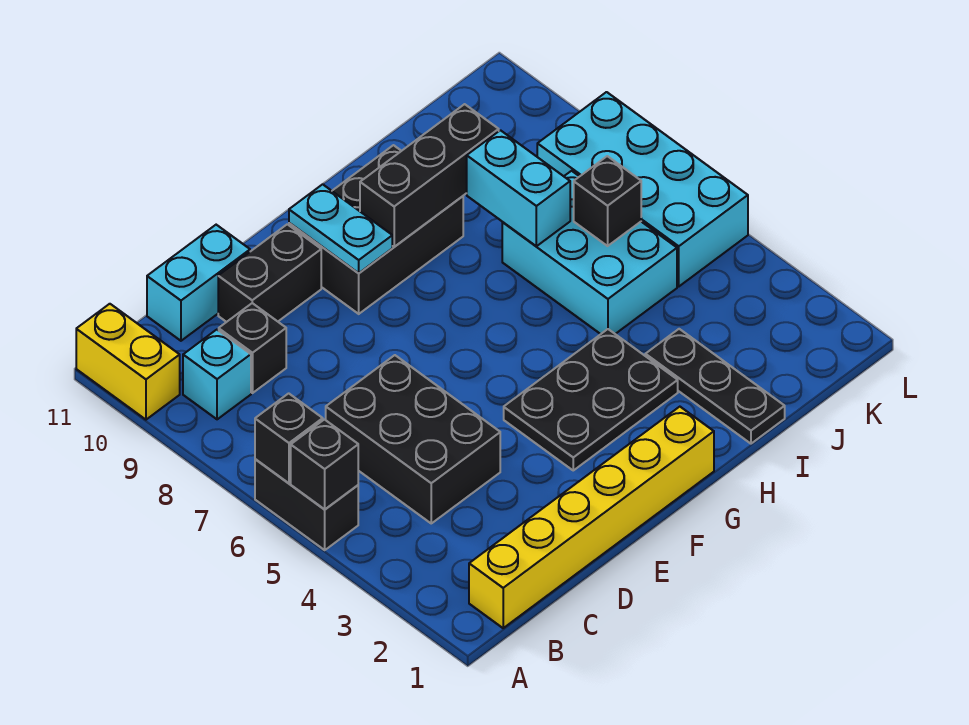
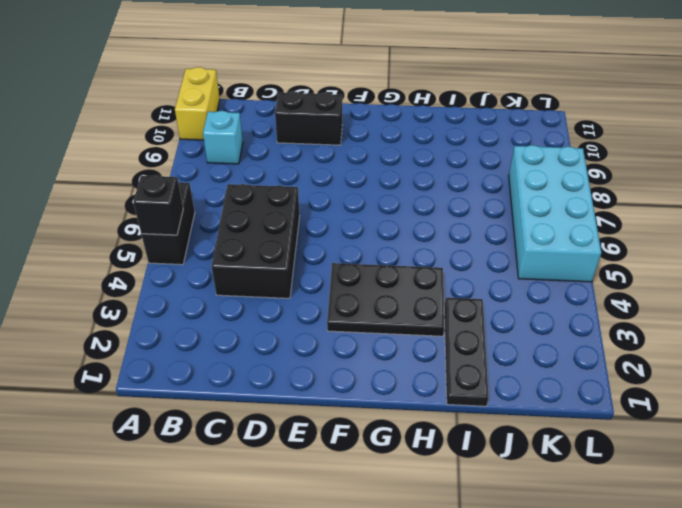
none -> yellow brick B1:G1 level 1
none -> black brick C9 level 1
none -> cyan brick C11:D11 level 1

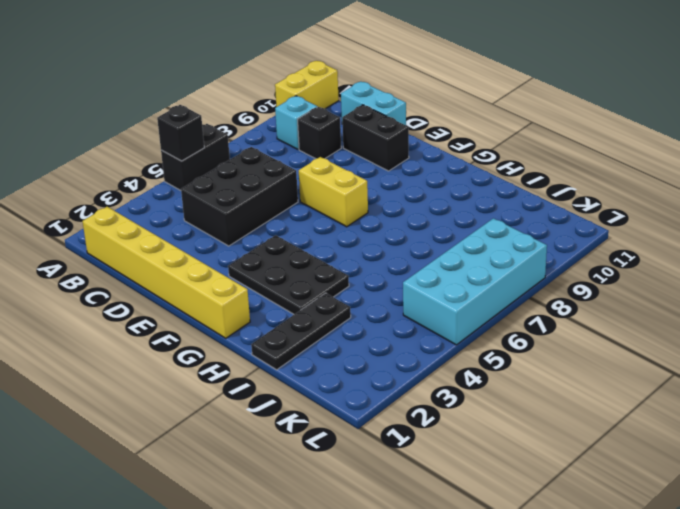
yellow brick E7:F7 level 1 -> none
none -> black brick F9:H10 level 1
none -> cyan brick I5:J7 level 1
none -> black brick A6 level 2

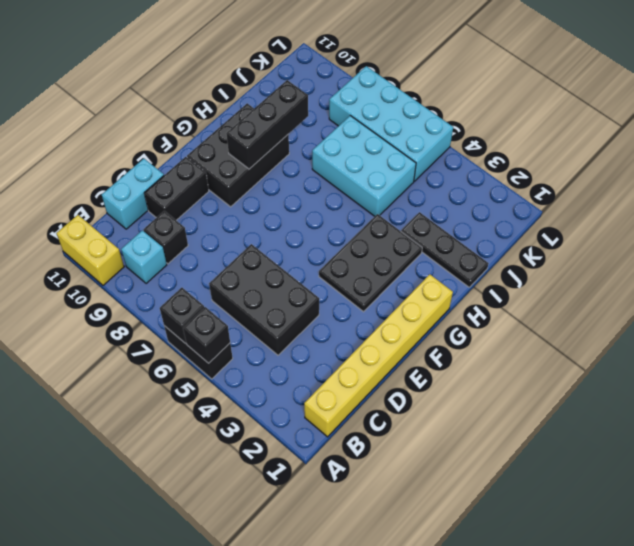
none -> cyan plate F9:F10 level 2
none -> cyan brick I7:I8 level 2
none -> black brick J6 level 2

